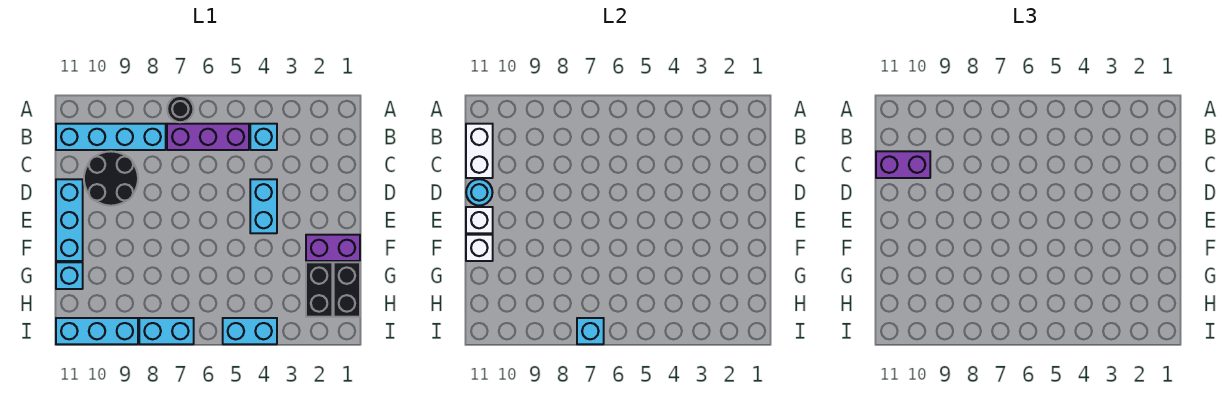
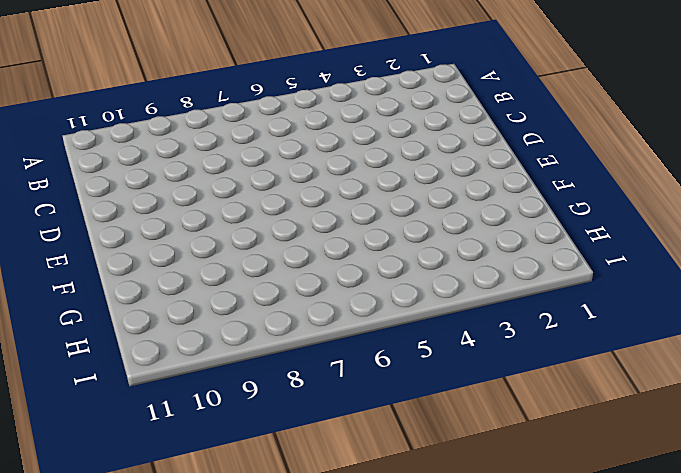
none -> black round brick A7 level 1
none -> cyan brick B4 level 1
none -> purple brick B5:B7 level 1

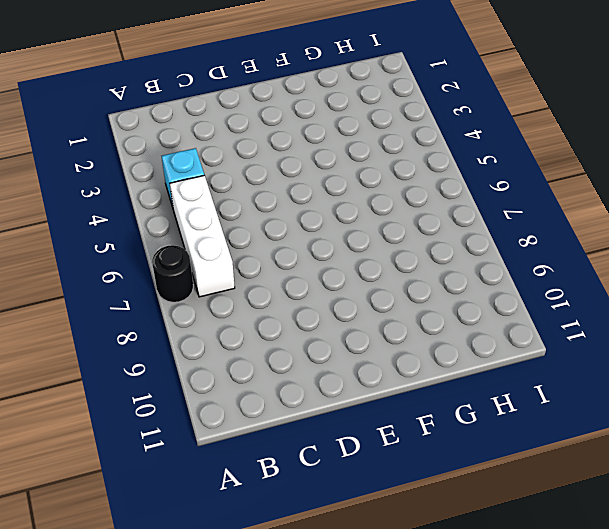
white brick B5:B7 level 1 -> purple brick B5:B7 level 1
none -> cyan brick B8:B11 level 1
none -> black round brick C9:D10 level 1
none -> cyan brick D4:E4 level 1

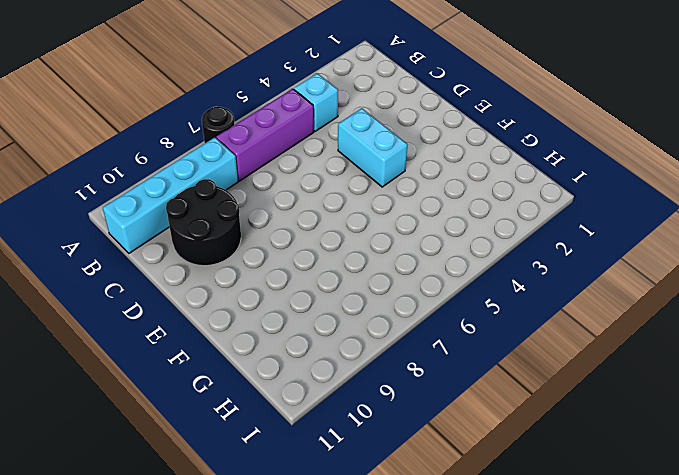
none -> cyan brick D11:F11 level 1
none -> purple brick F1:F2 level 1
none -> black brick G1:H1 level 1

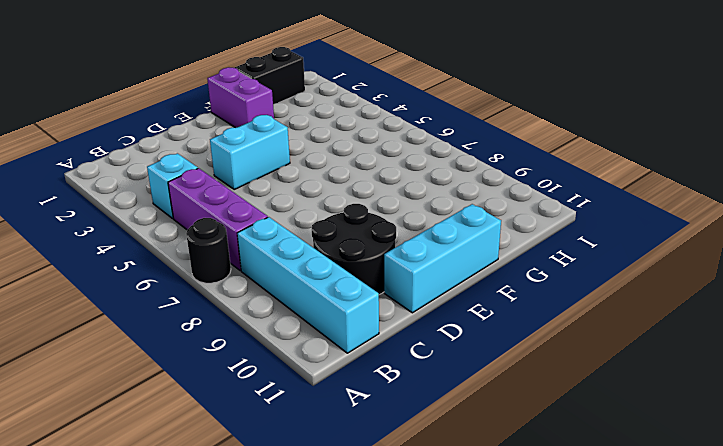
none -> black brick G2:H2 level 1
none -> cyan brick G11 level 1
none -> cyan brick I4:I5 level 1

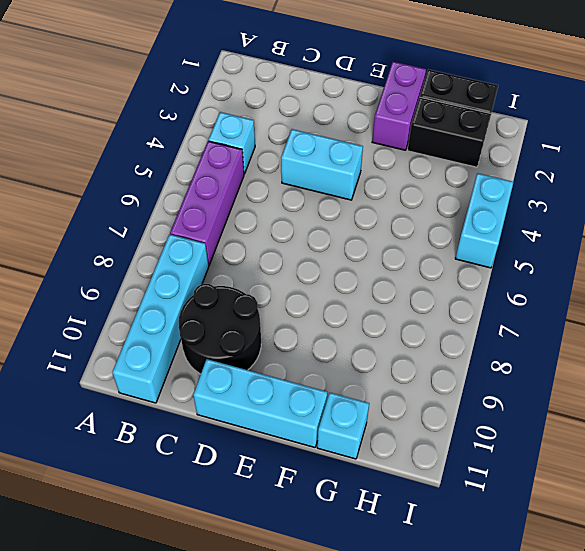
none -> black round brick A7 level 1
none -> cyan brick I7:I8 level 1
none -> cyan brick I9:I11 level 1

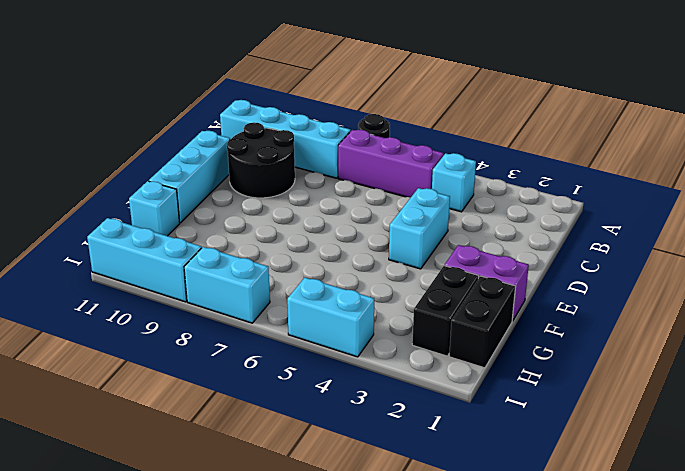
none -> white brick B11:C11 level 2
none -> cyan round brick D11 level 2
none -> white brick E11 level 2

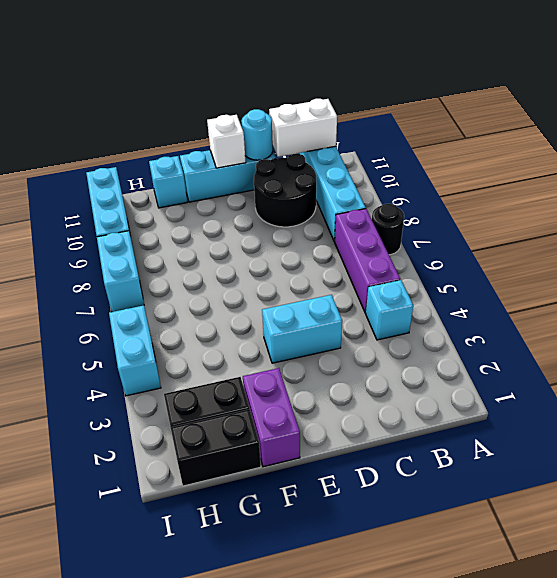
none -> white brick F11 level 2
none -> cyan brick I7 level 2
none -> purple brick C10:C11 level 3

